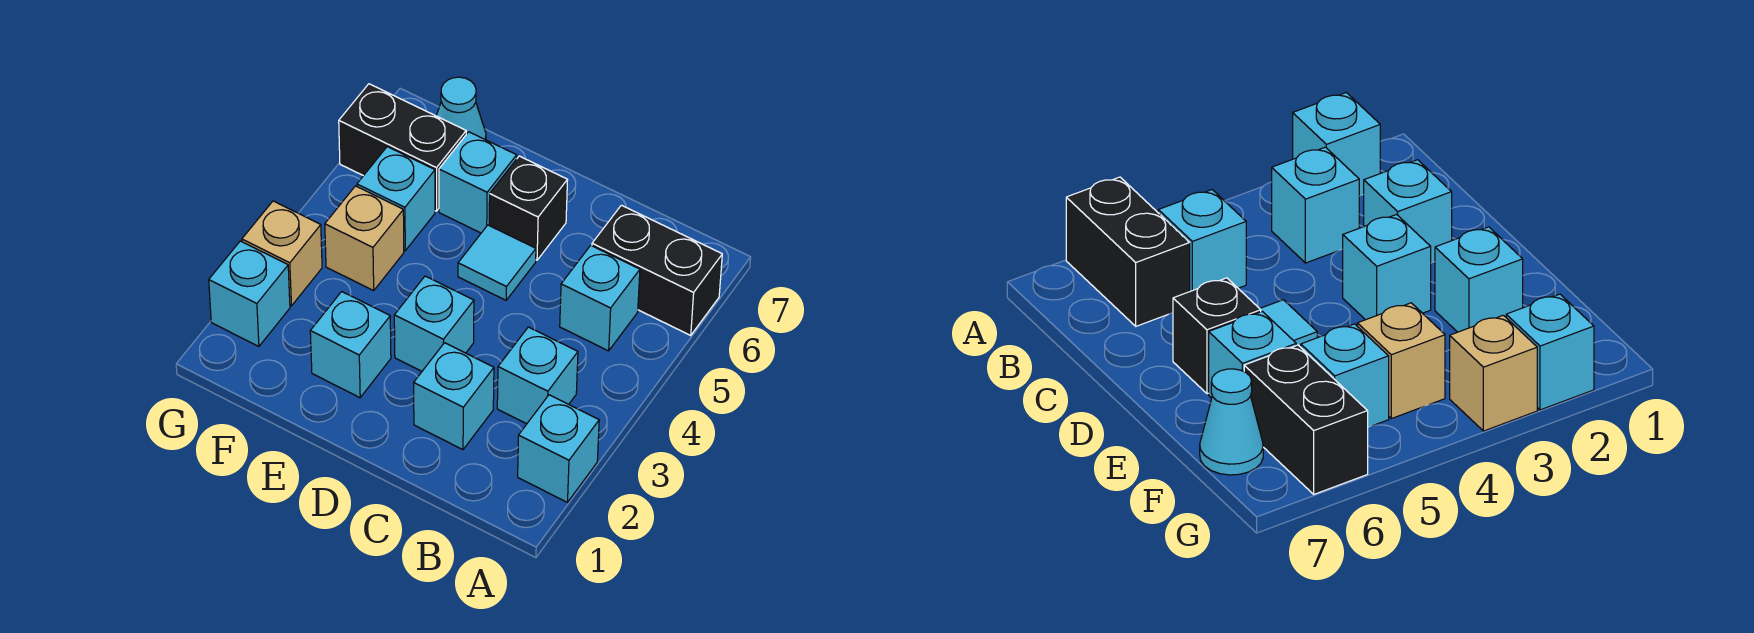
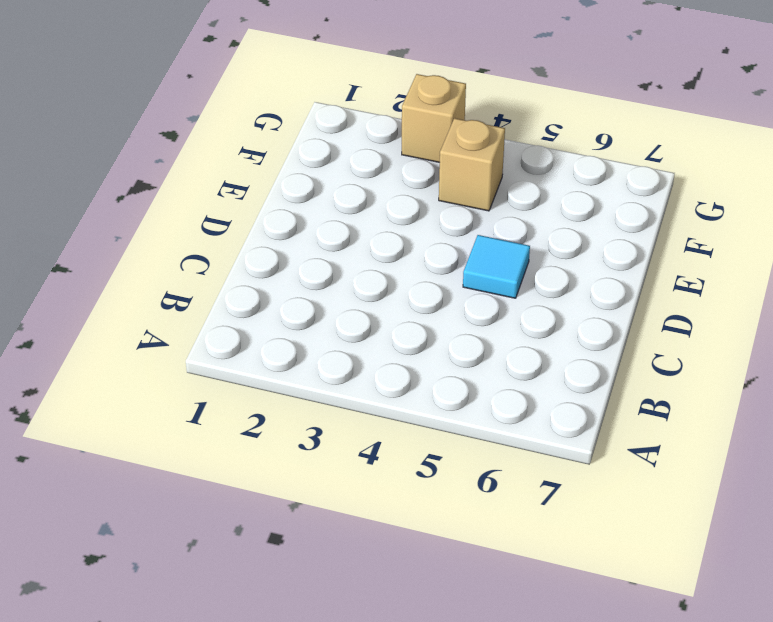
none -> cyan brick A2 level 1
none -> black brick A6:B6 level 1
none -> cyan brick B3 level 1

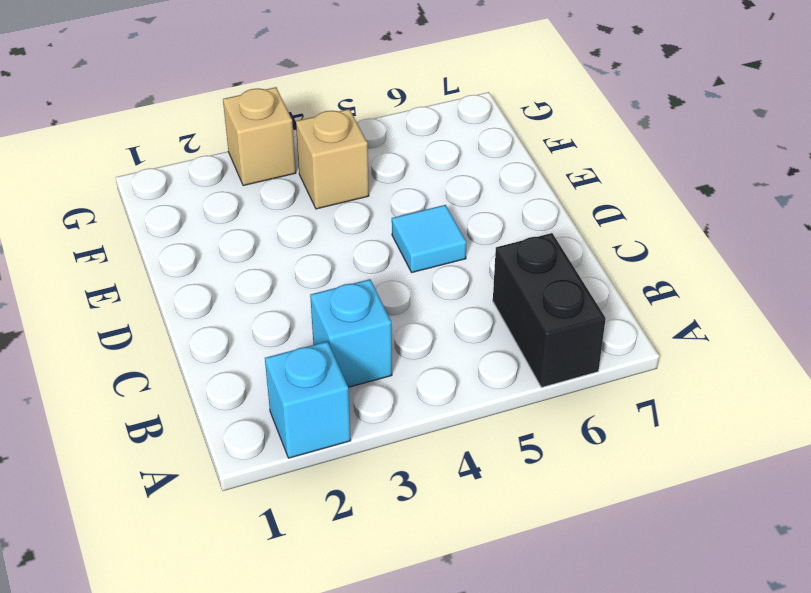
none -> cyan brick B5 level 1
none -> cyan brick C2 level 1
none -> cyan brick D3 level 1

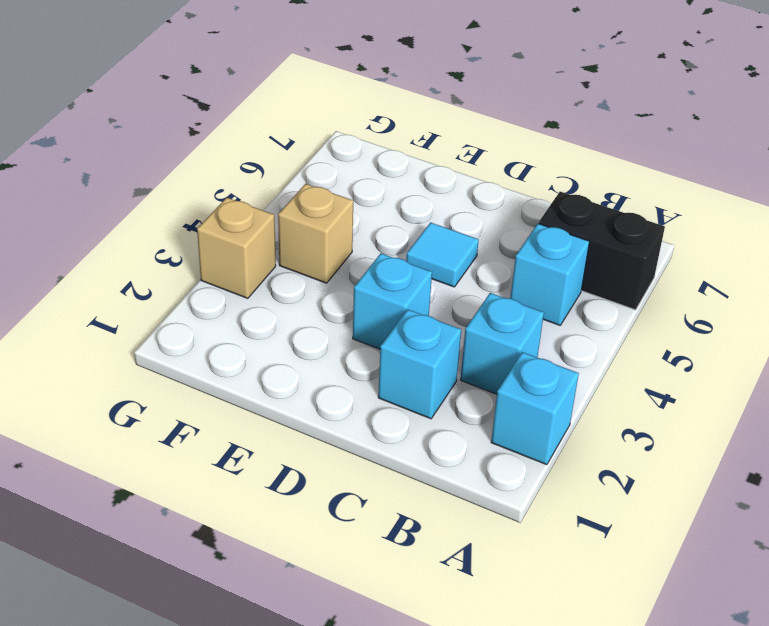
none -> black brick D6 level 1
none -> cyan brick E2 level 1
none -> cyan brick E6 level 1

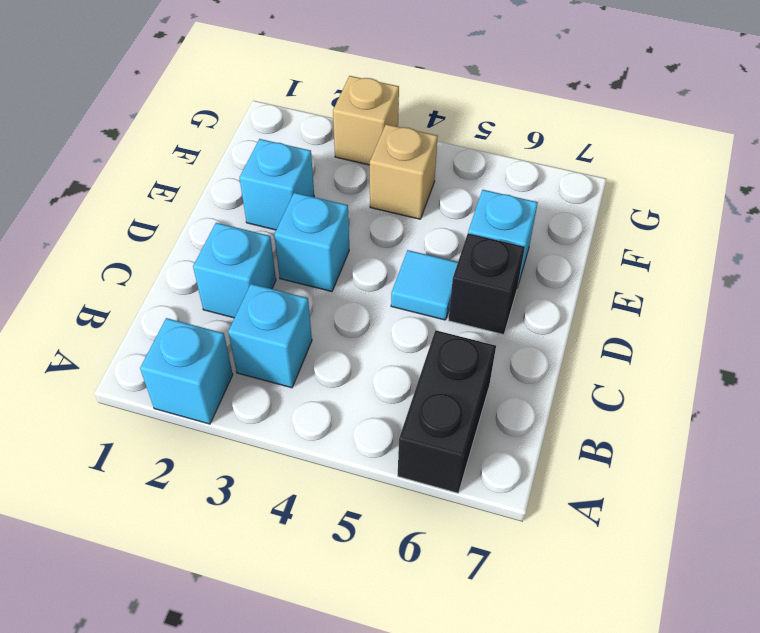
none -> cyan brick B5 level 1
none -> cyan brick F5 level 1
none -> black brick F6:G6 level 1

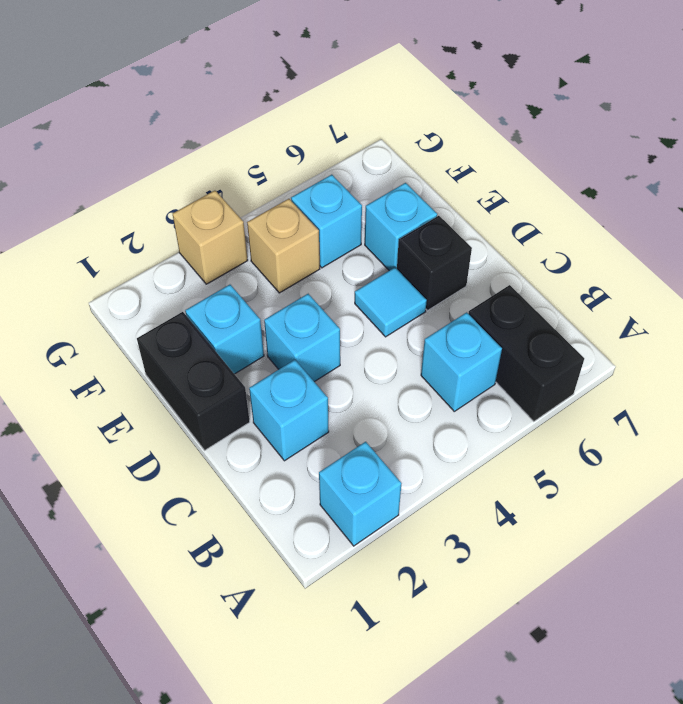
black brick D1:E1 level 1 -> black brick F6:G6 level 1
none -> cyan brick B3 level 1
none -> cyan cone F7 level 1
none -> cyan brick G2 level 1

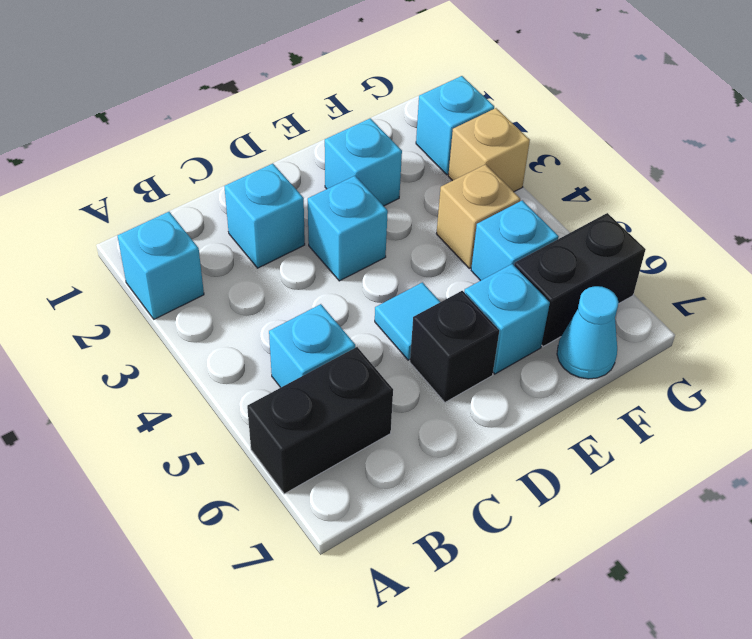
none -> cyan brick B3 level 1

